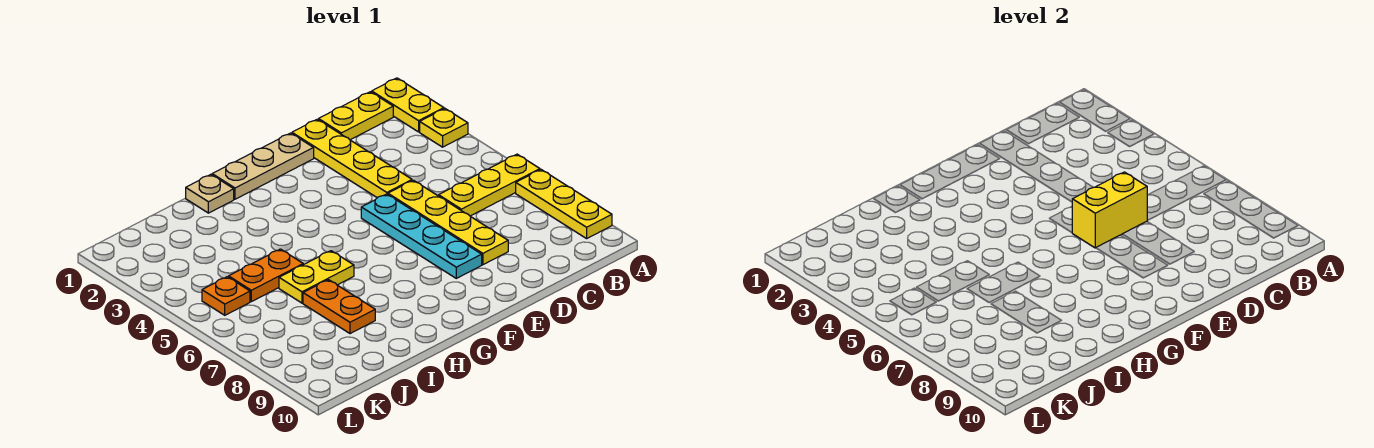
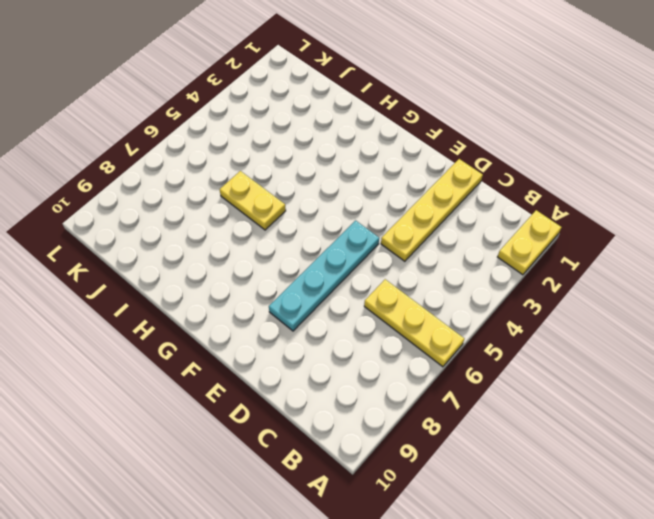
none -> yellow plate A3 level 1
none -> yellow plate A7:A9 level 1
none -> yellow plate B1:C1 level 1

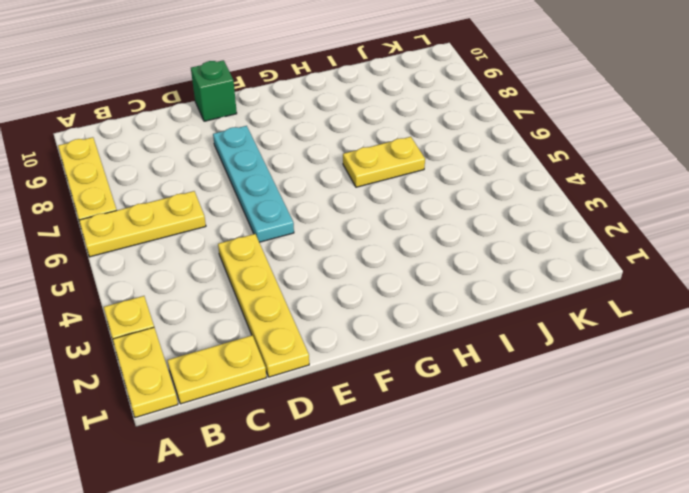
green brick E10 level 1 -> none
none -> yellow plate D5:D8 level 1
none -> tan plate E1:G1 level 1
none -> tan plate H1 level 1

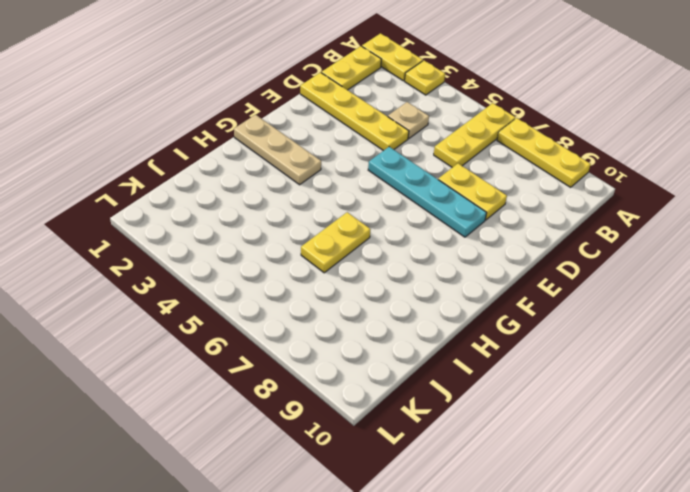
tan plate C4 level 1 -> tan plate H1 level 1
yellow plate D7:D8 level 1 -> yellow plate D5:D8 level 1
tan plate G1:G3 level 1 -> tan plate E1:G1 level 1
none -> orange plate I5:J5 level 1
none -> orange plate I7:I8 level 1
none -> orange plate K5 level 1

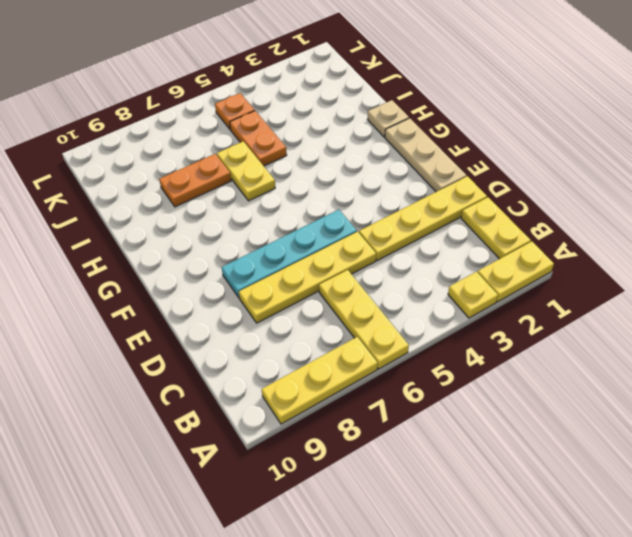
none -> yellow brick D6:E6 level 2

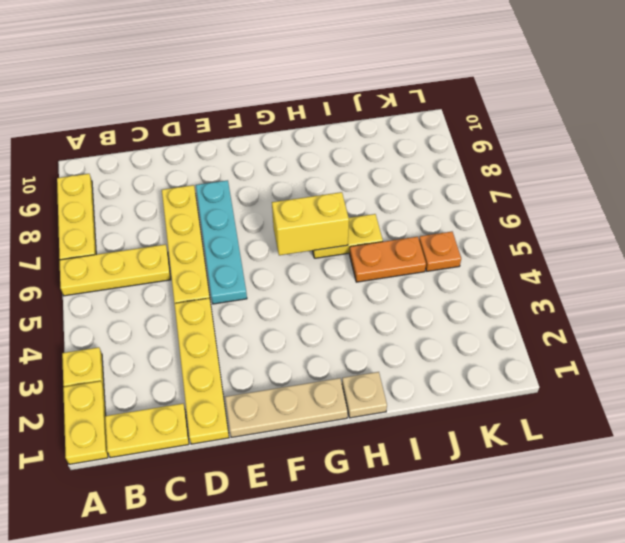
yellow brick G6:H6 level 2 -> yellow brick D6:E6 level 2
none -> orange plate I7:I8 level 1

